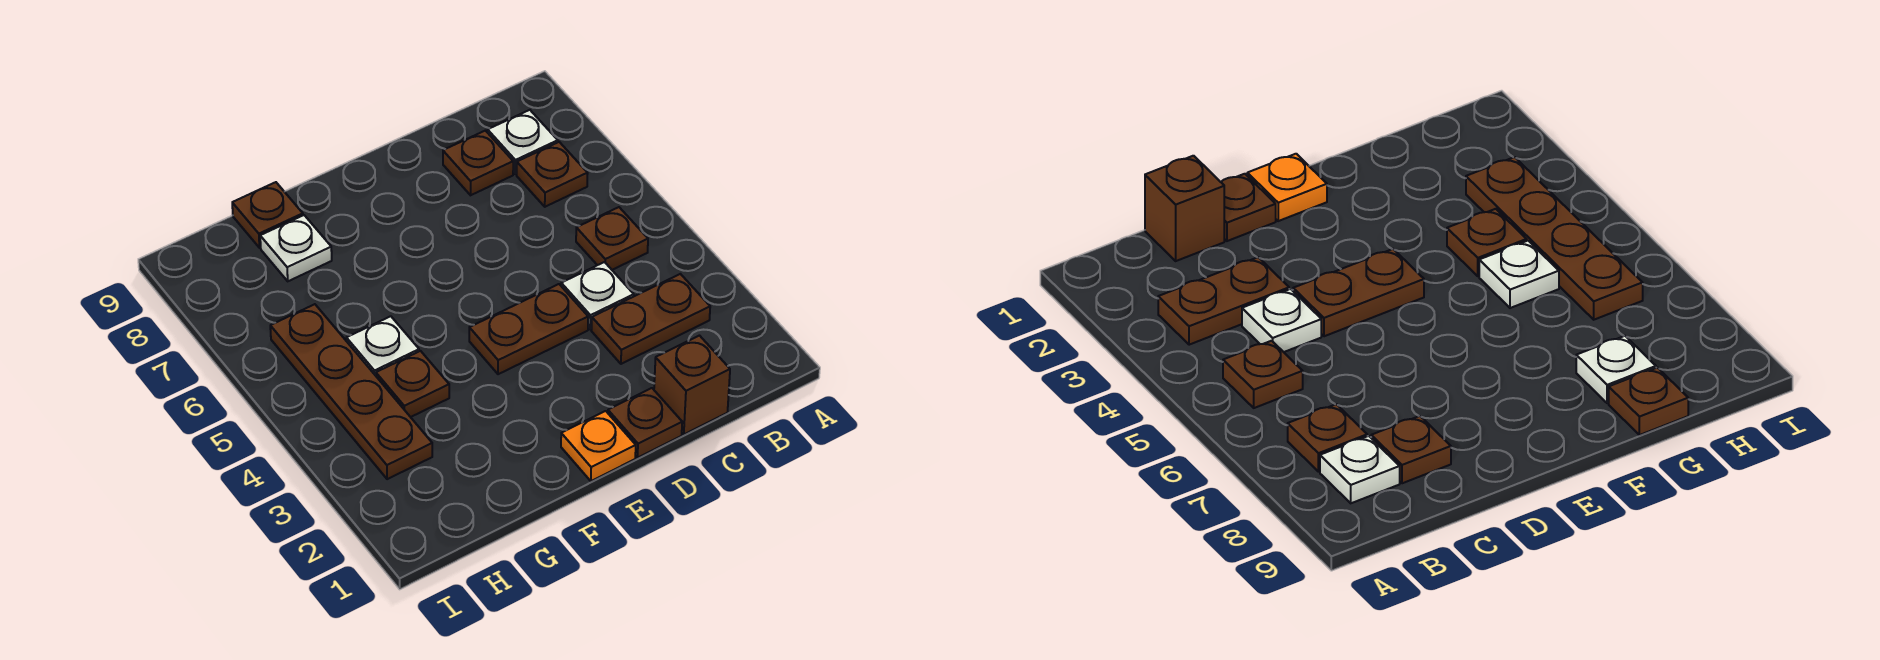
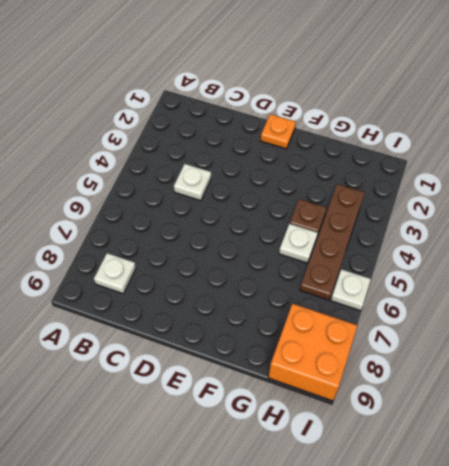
orange brick H8:I9 level 1 -> none
white plate I6 level 1 -> white plate G8 level 1
none -> brown plate B3:C3 level 1
none -> brown plate B5 level 1
none -> brown plate B7 level 1

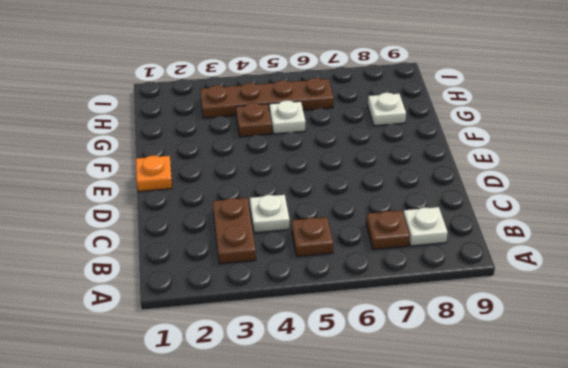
none -> brown brick C1 level 1
none -> brown plate C8 level 1
none -> brown plate D1 level 1

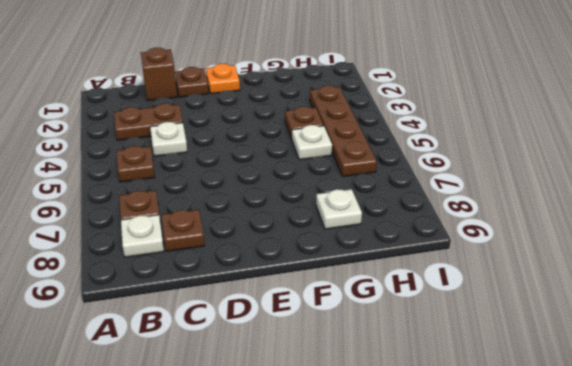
none -> brown plate D4:E4 level 1
none -> brown plate G9 level 1

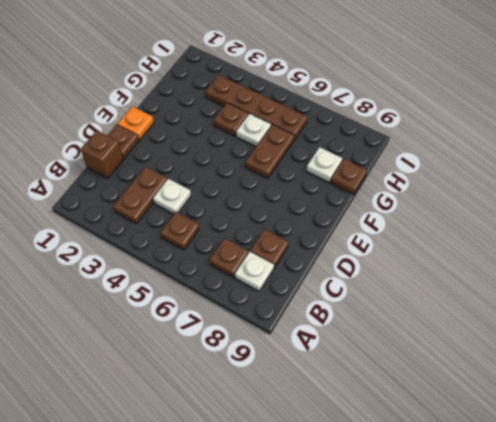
brown plate F6:G6 level 1 -> brown plate D4:E4 level 1

